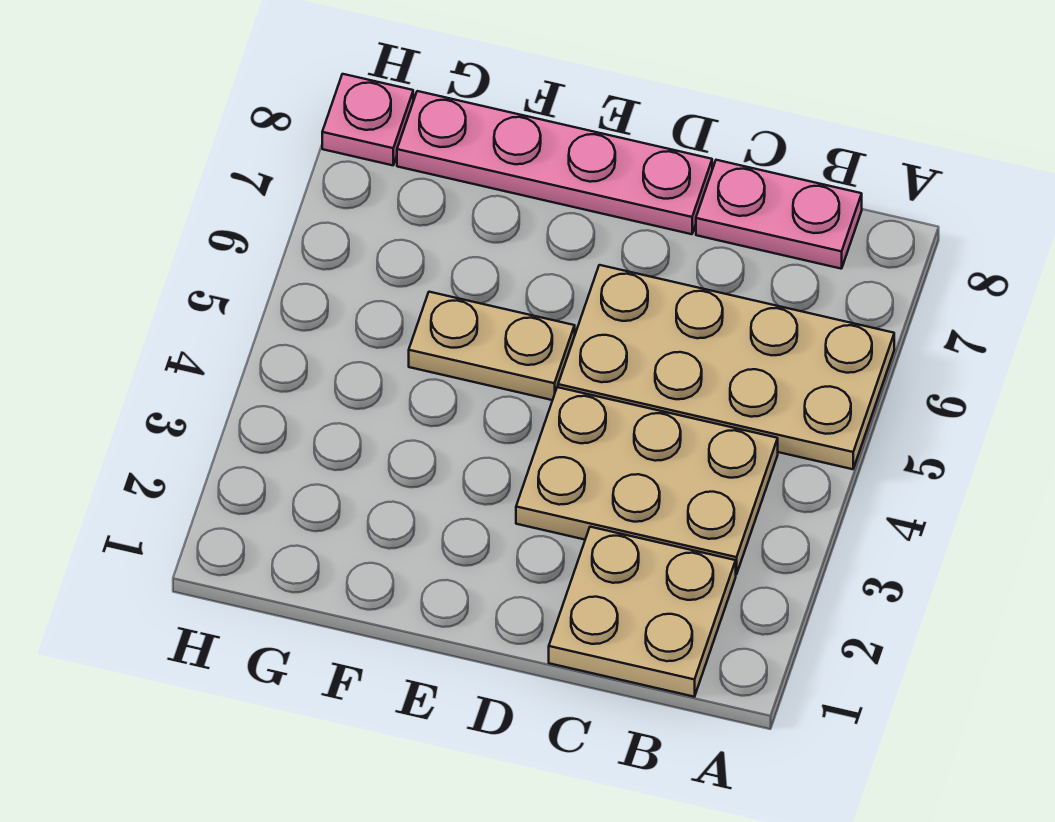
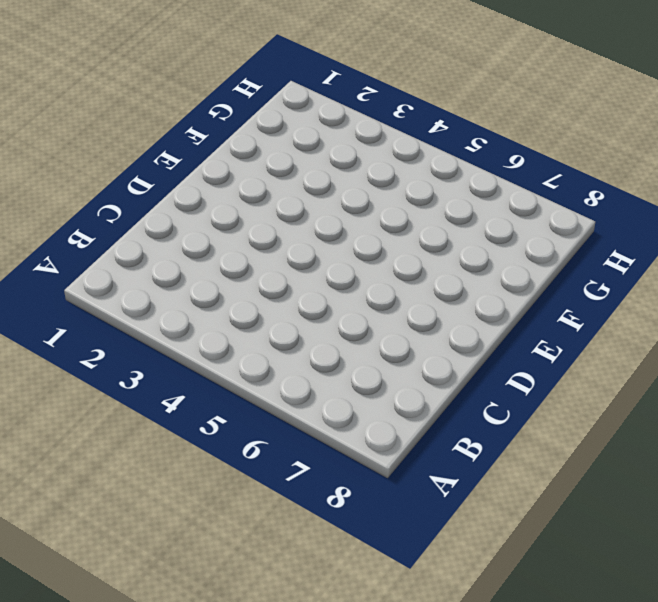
none -> tan plate A5:D6 level 1
none -> tan plate B1:C2 level 1

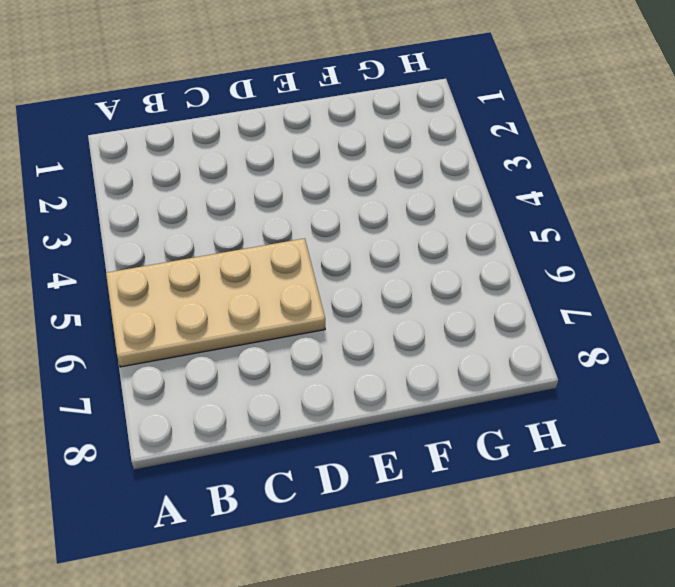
none -> tan plate B1:C2 level 1
none -> tan plate B3:D4 level 1

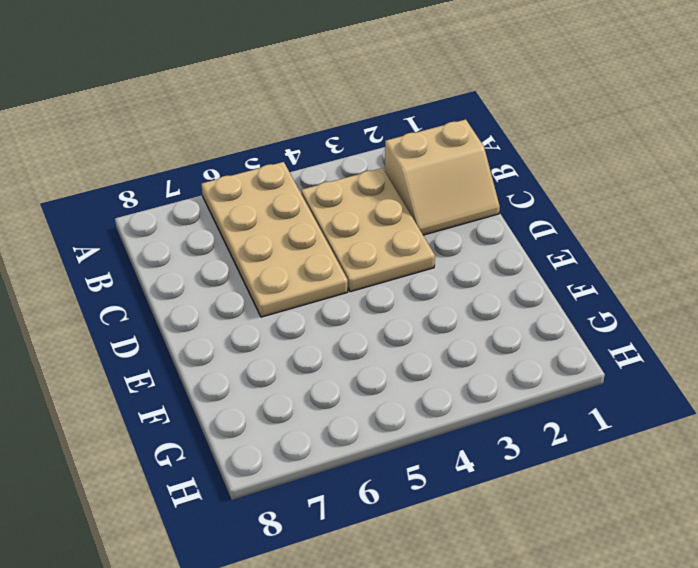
tan slope B1:C2 level 1 top B -> tan plate B1:C2 level 1
none -> pink plate B8:C8 level 1
none -> pink plate D8:G8 level 1

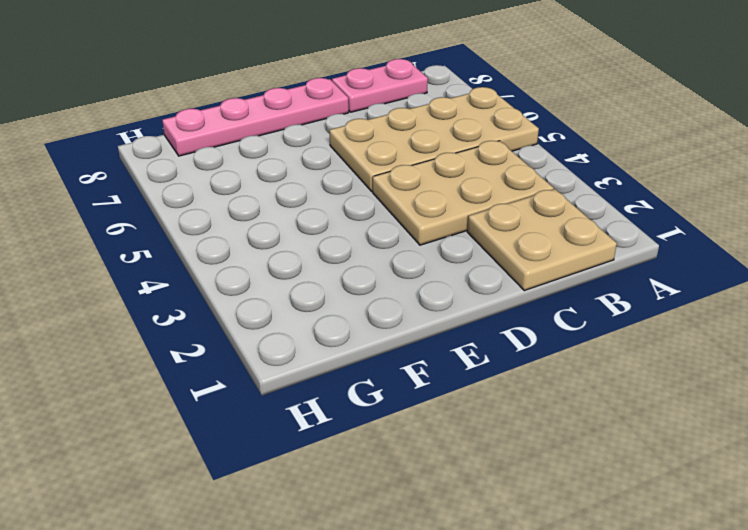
none -> tan plate E5:F5 level 1
none -> pink plate H8 level 1

